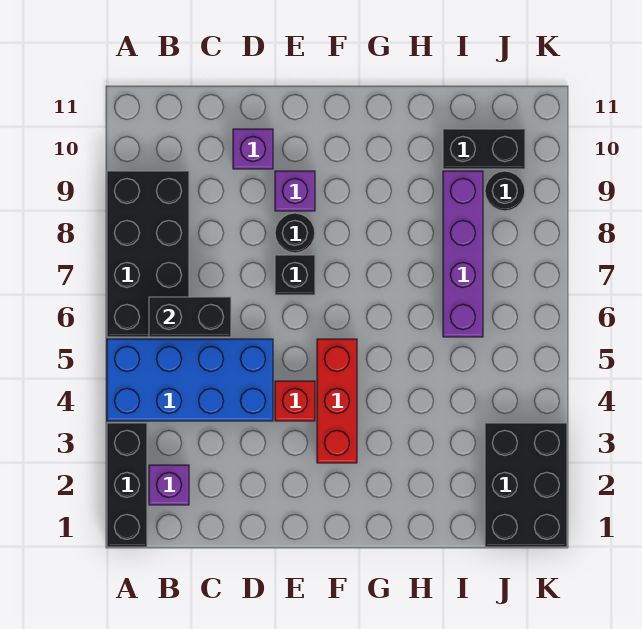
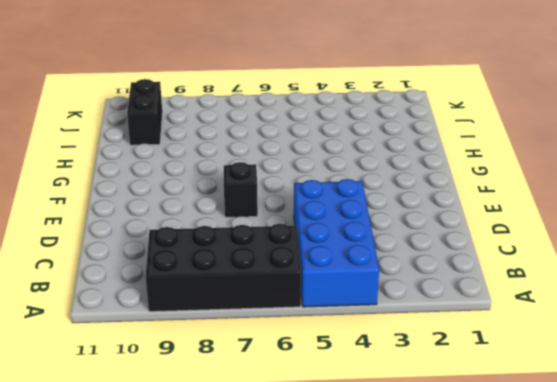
none -> black brick A1:A3 level 1
none -> purple brick B2 level 1
none -> purple brick D10 level 1

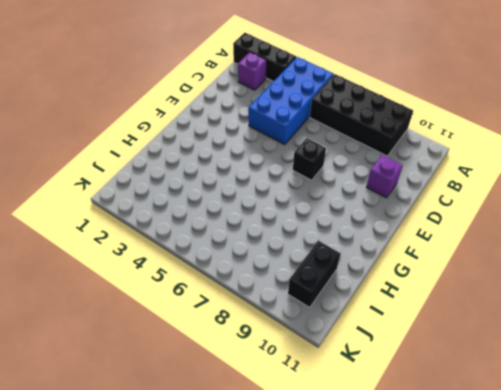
none -> red brick E4 level 1
none -> black round brick E8 level 1
none -> purple brick E9 level 1

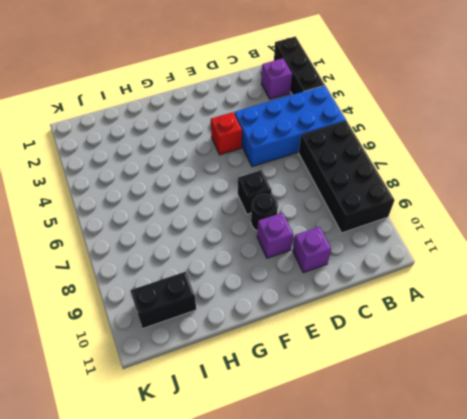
none -> red brick F3:F5 level 1
none -> purple brick I6:I9 level 1
none -> black brick J1:K3 level 1

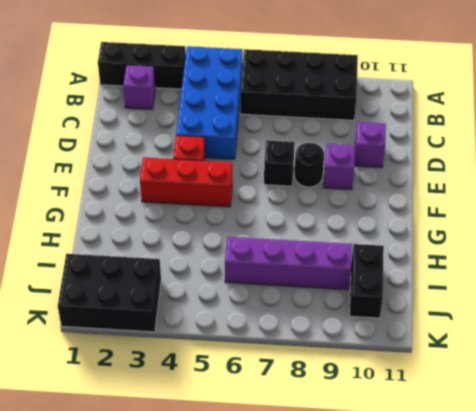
none -> black round brick J9 level 1
none -> black brick B6:C6 level 2

